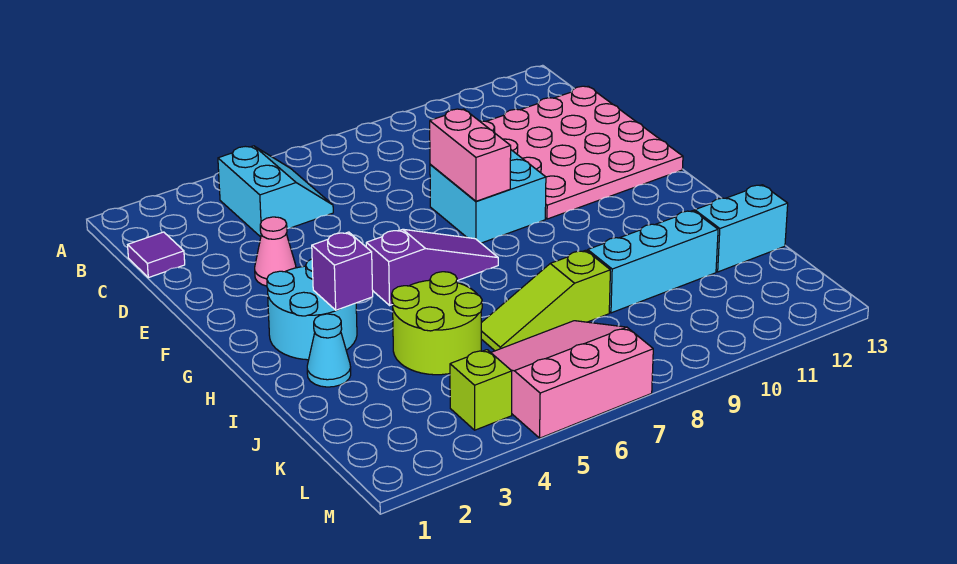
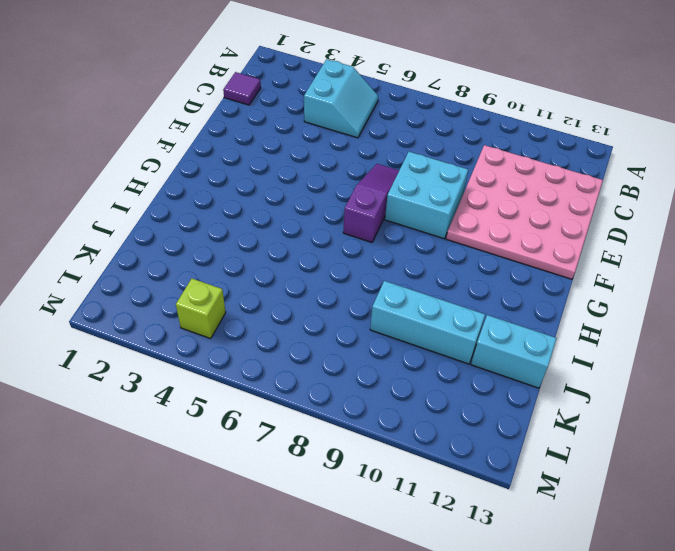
purple slope E7:G7 level 1 top G -> purple slope G5:G7 level 1 top 5
none -> pink cone E3 level 1
none -> cyan round brick G2:H3 level 1
none -> cyan cone I2 level 1

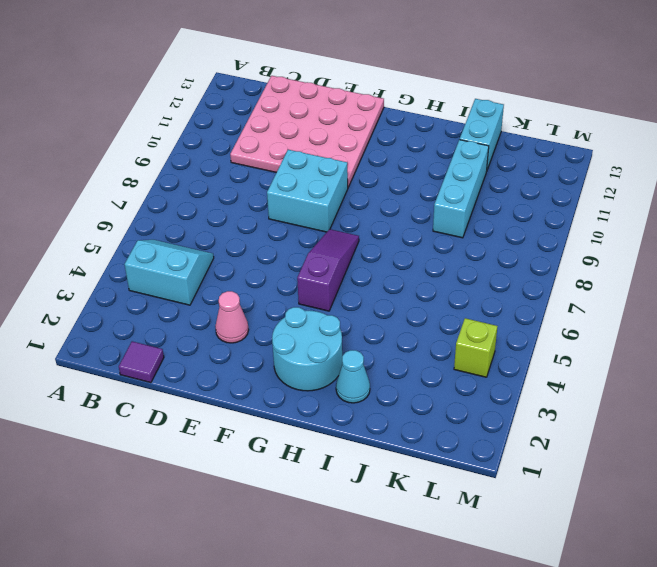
none -> lime round brick I4:J5 level 1
none -> lime slope J6:J8 level 1 top 8
none -> pink slope K5:M7 level 1 top M

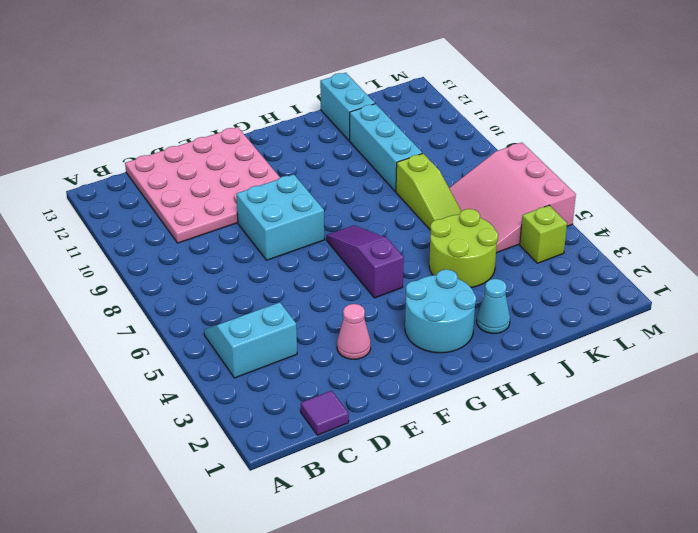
none -> pink brick E8:F8 level 2
none -> purple brick H3 level 2

